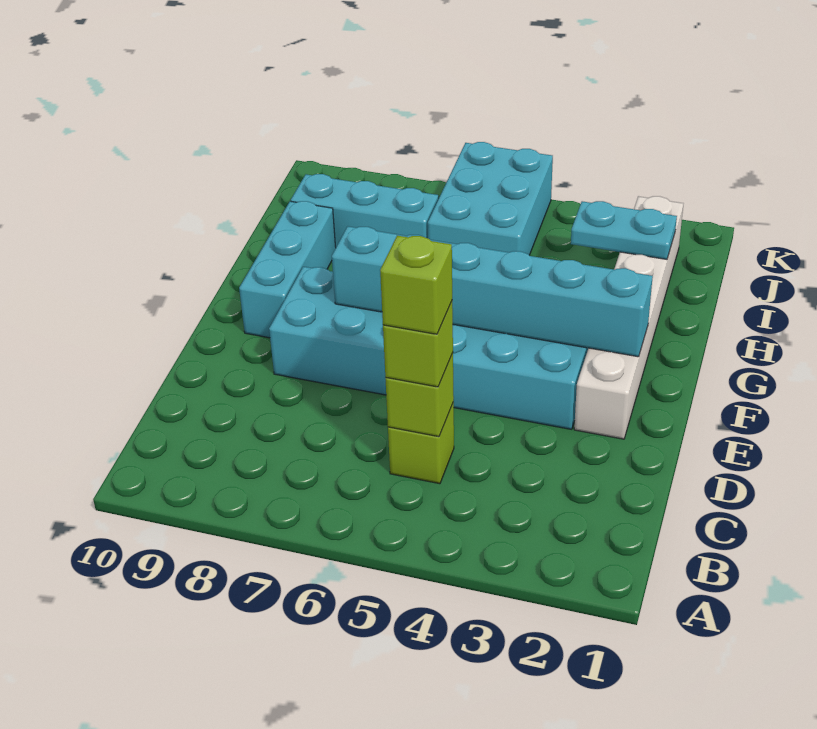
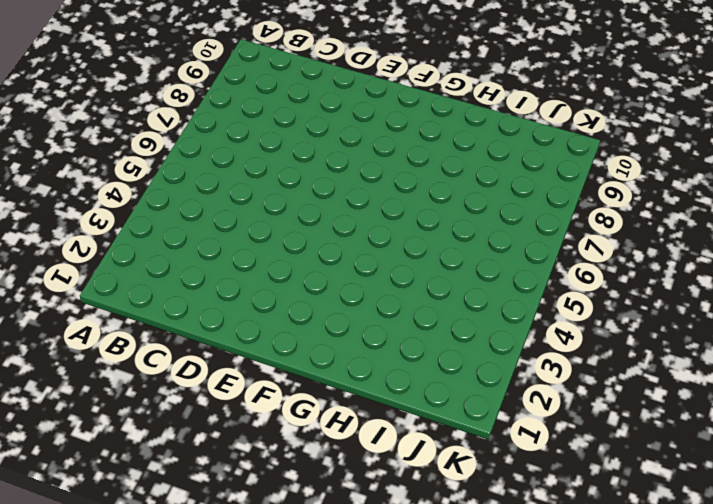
none -> lime brick C5 level 1
none -> white brick E2:J2 level 1

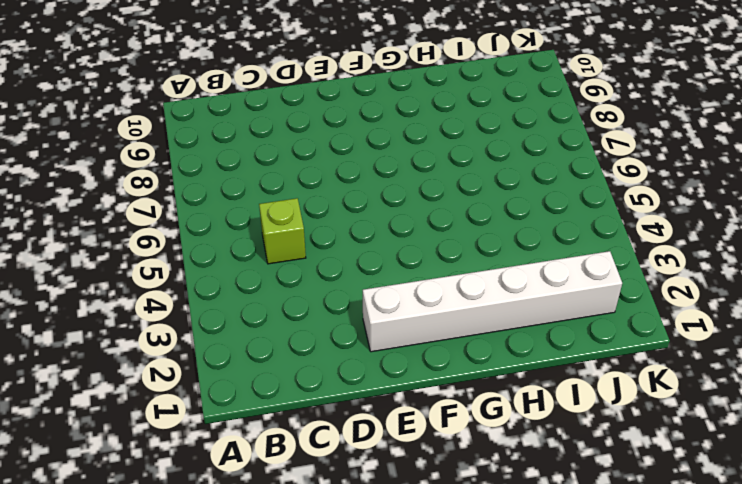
none -> cyan brick E3:F8 level 1
none -> cyan brick F9:H9 level 1

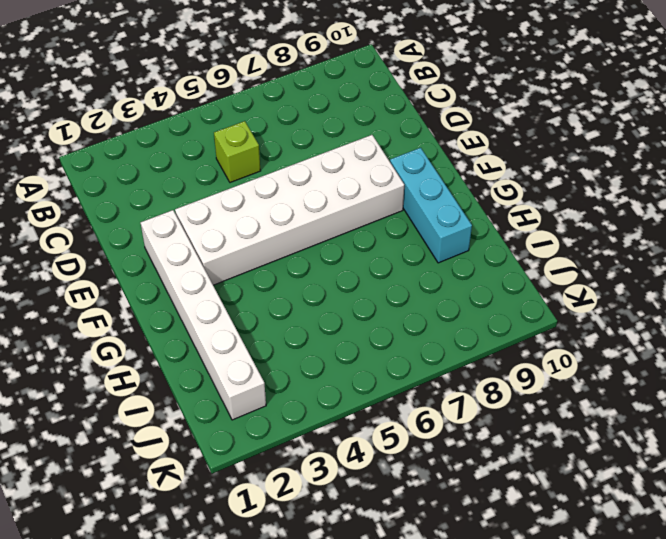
white brick E3:F8 level 1 -> cyan brick E3:F8 level 1
none -> cyan brick I5:K6 level 1
none -> cyan brick I7:I9 level 1

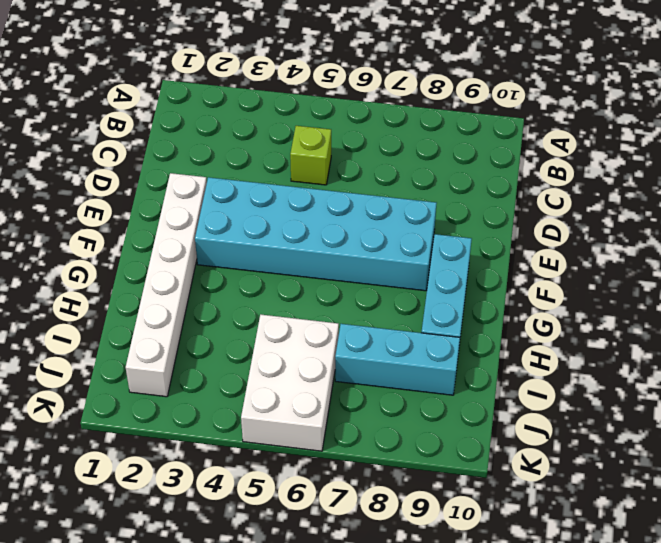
white brick I5:K6 level 1 -> cyan brick I5:K6 level 1
none -> lime brick C5 level 2
none -> cyan brick F2:F7 level 2

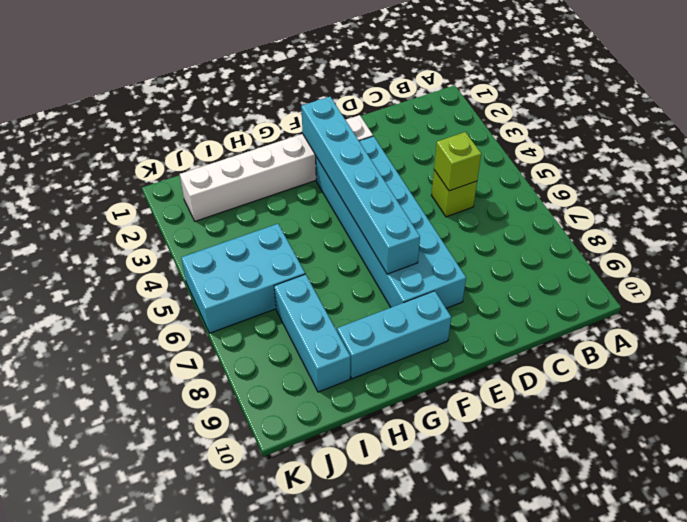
none -> cyan plate I2:I3 level 2
none -> lime brick C5 level 3

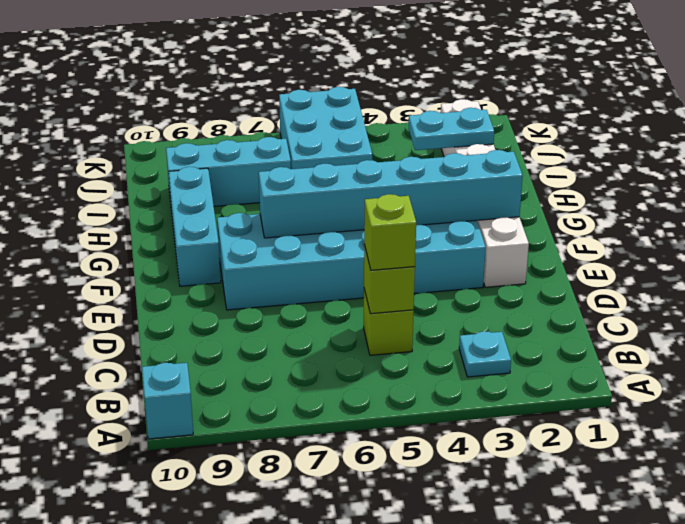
cyan brick A10 level 1 -> none
cyan plate B3 level 1 -> none
none -> lime brick C5 level 4

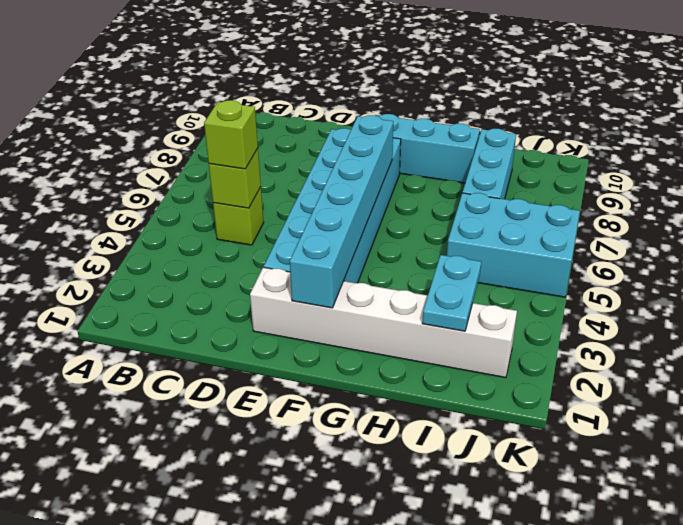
none -> lime brick C5 level 4

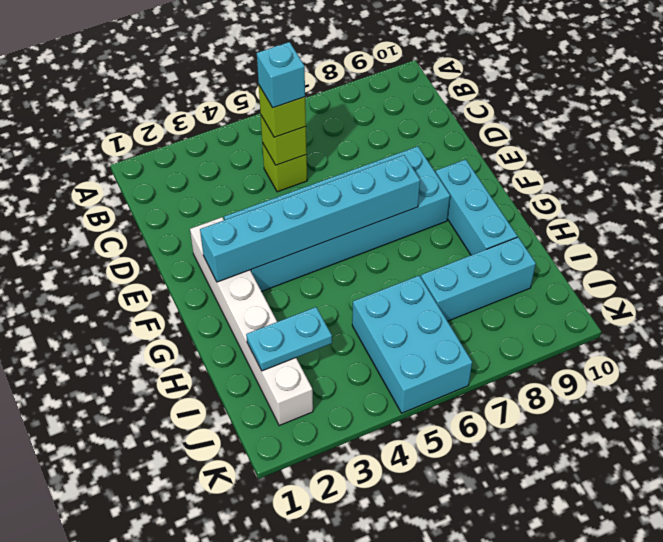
cyan brick C5 level 4 -> lime brick C5 level 4

